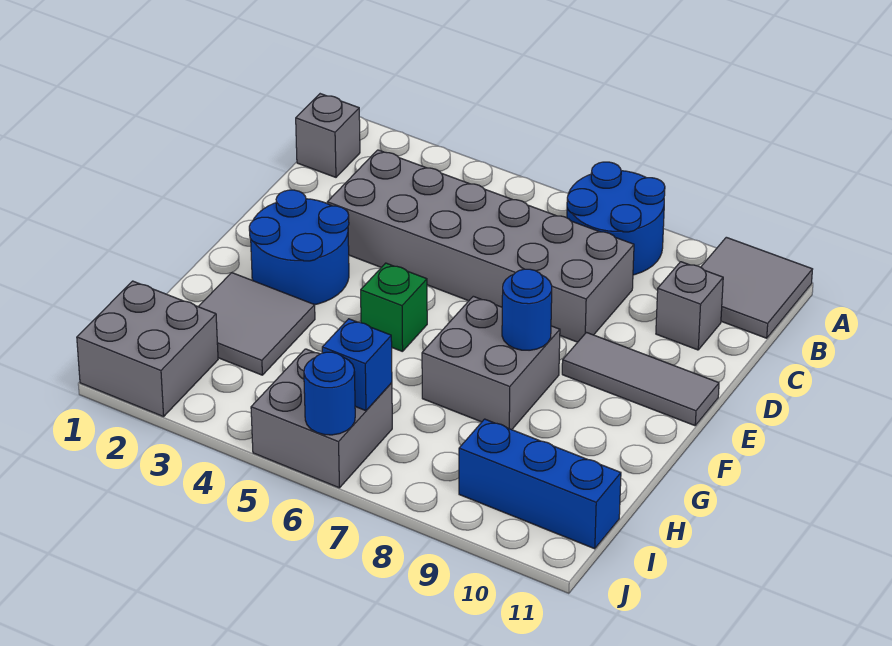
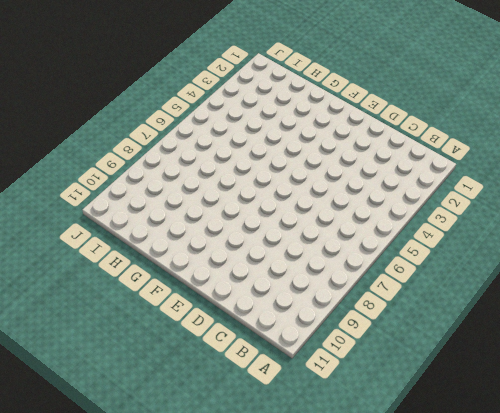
none -> blue round brick A7:B8 level 1
none -> grey tile A10:B11 level 1
none -> grey brick B1 level 1

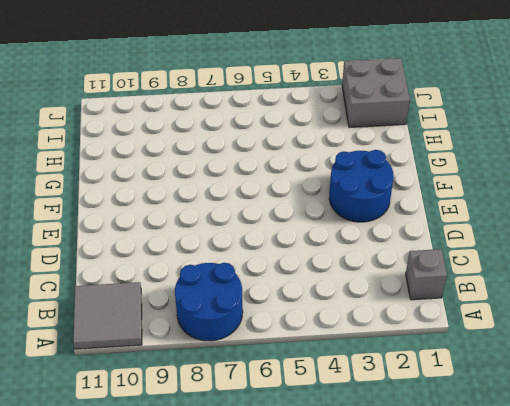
none -> grey brick C3:D8 level 1
none -> grey brick C10 level 1
none -> grey tile E9:E11 level 1

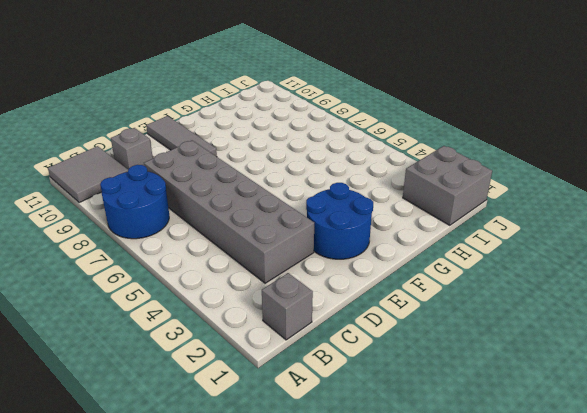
none -> green brick F5 level 1
none -> grey brick F7:G8 level 1
none -> grey tile G2:H3 level 1

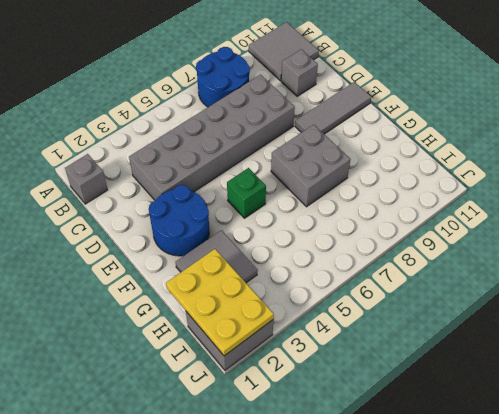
yellow plate H1:J2 level 2 -> none
none -> grey brick I5:J6 level 1
none -> blue brick I9:I11 level 1
none -> blue round brick F8 level 2

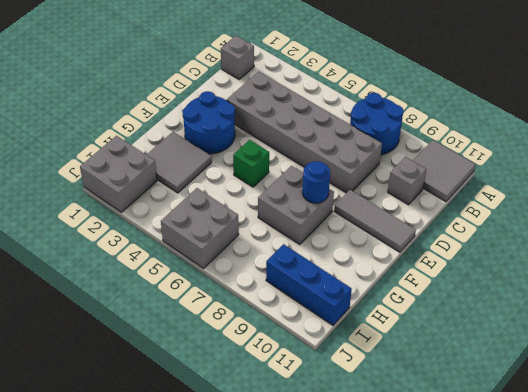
none -> blue brick I6 level 2
none -> blue round brick J6 level 2

